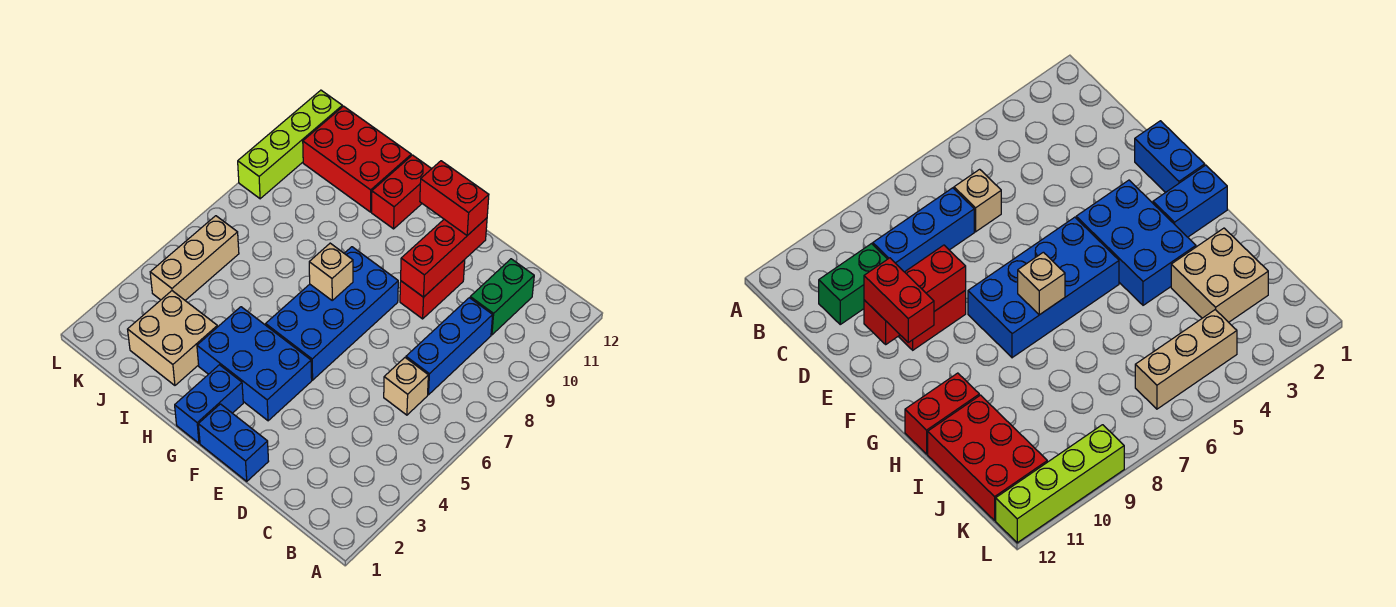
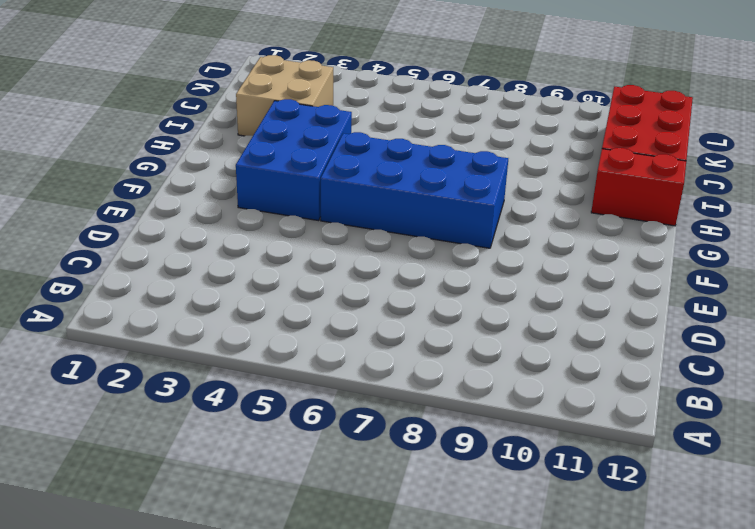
none -> tan brick C6 level 1
none -> blue brick C7:C9 level 1
none -> green brick C10:C11 level 1

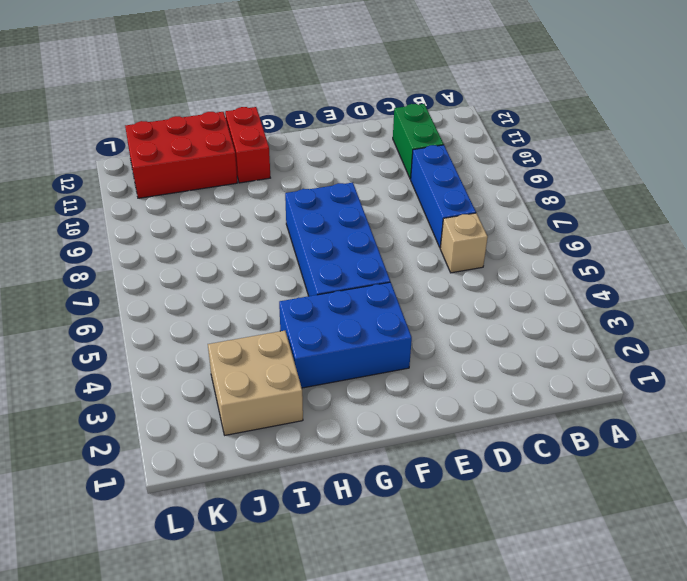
none -> blue brick E1:F1 level 1
none -> red brick E9:E10 level 1
none -> blue brick G1:G2 level 1

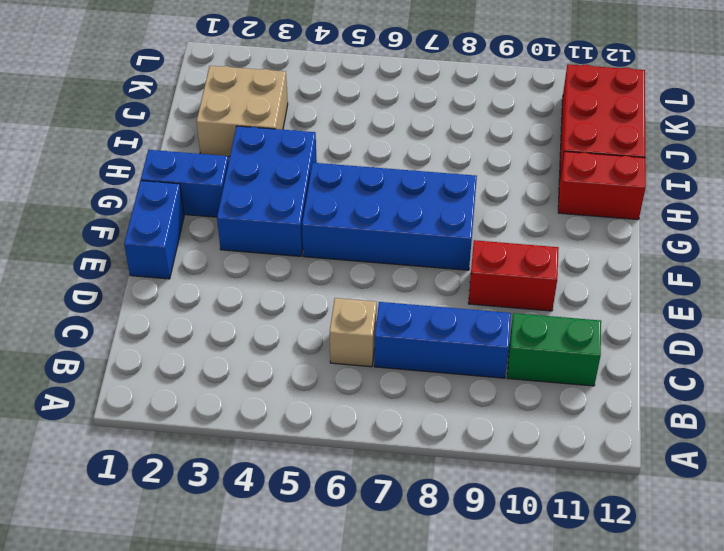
none -> tan brick K4:K6 level 1
none -> lime brick L9:L12 level 1
none -> red brick E9:E11 level 2

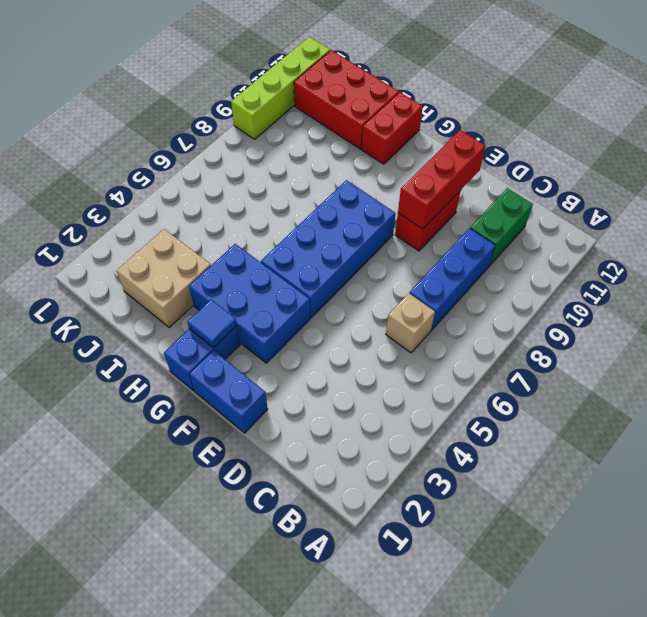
blue tile G2 level 2 -> none
none -> tan brick K4:K6 level 1
none -> tan brick G7 level 2
none -> red brick E11:F11 level 3

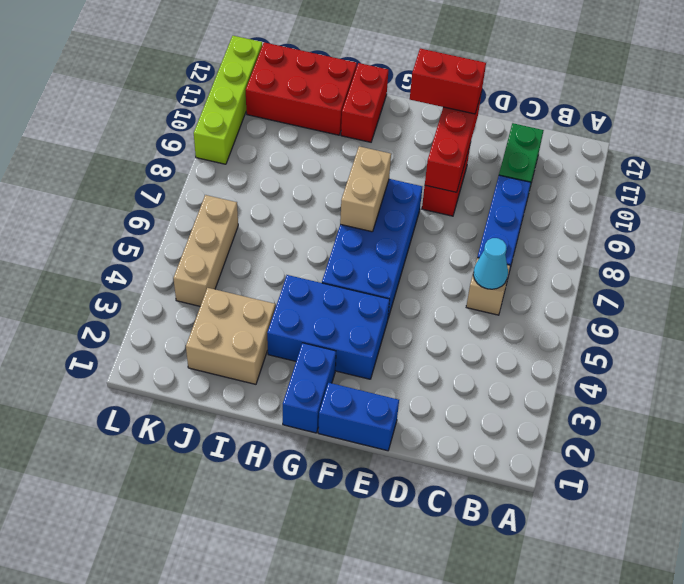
cyan cone C6 level 2 -> none
tan brick G7:G8 level 2 -> tan brick G7 level 2

